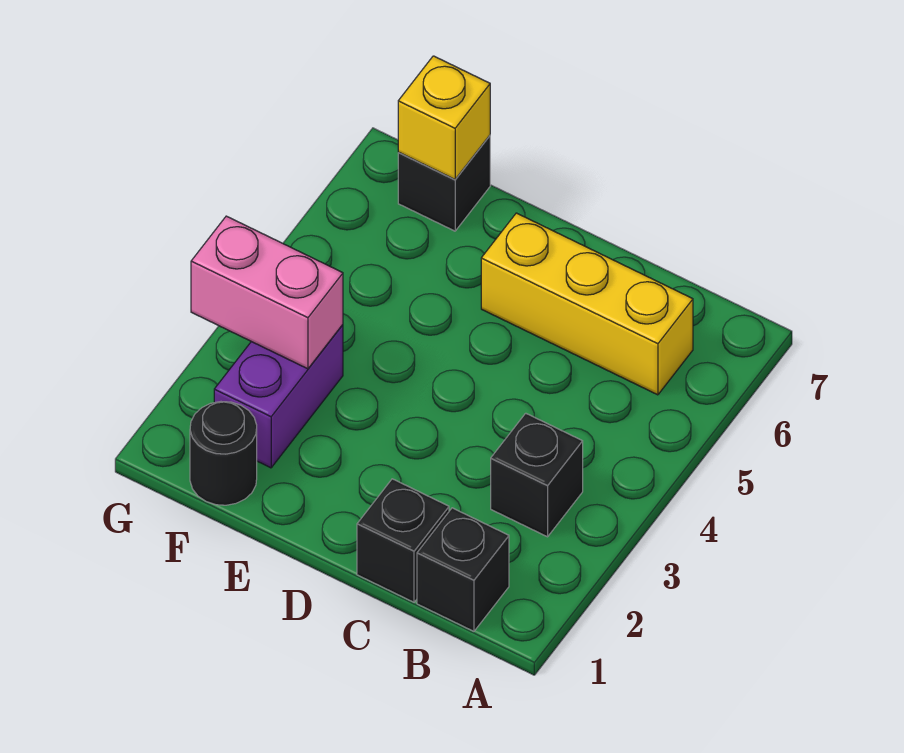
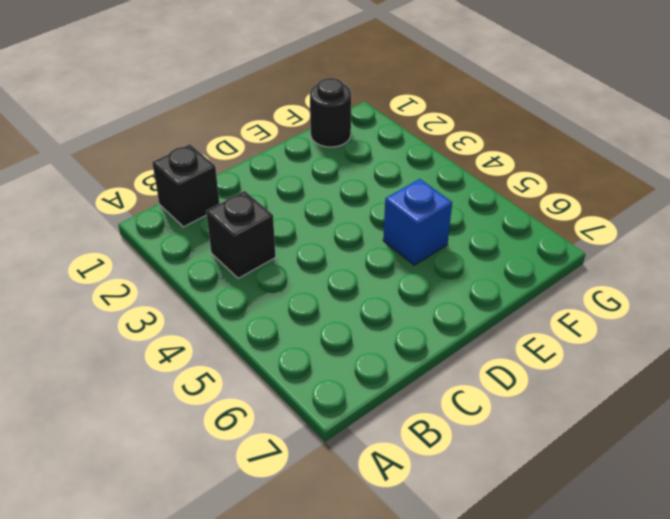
blue brick E5 level 1 -> none
none -> yellow brick B6:D6 level 1
none -> black brick C1 level 1

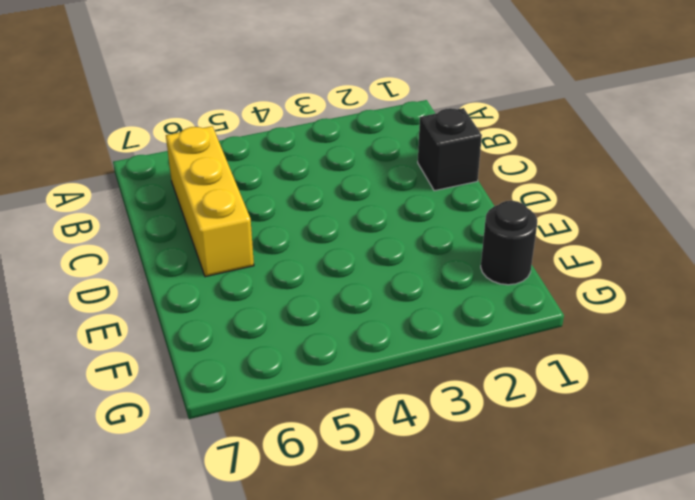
none -> black brick B1 level 1
none -> black brick B3 level 1

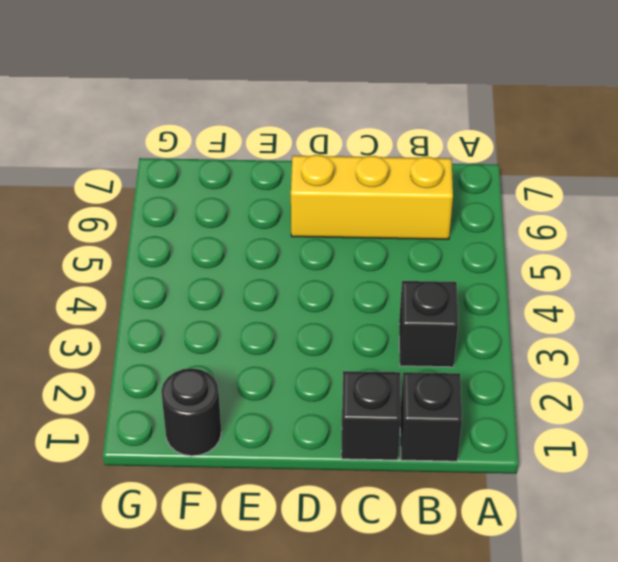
none -> purple brick F2:F3 level 1
none -> black brick F7 level 1

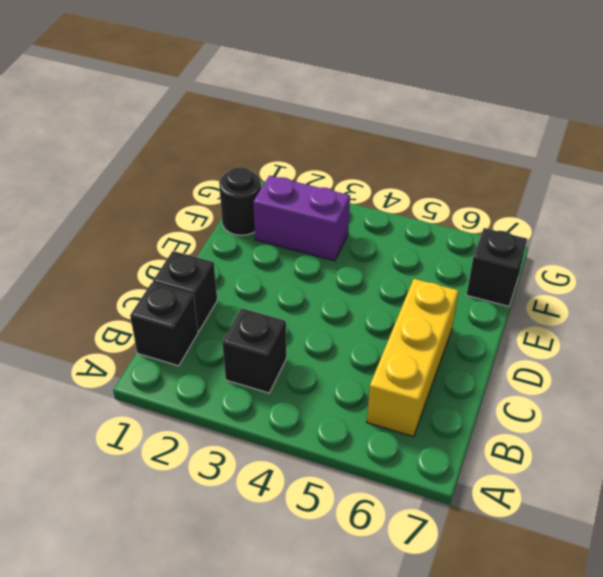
none -> pink brick F3:G3 level 2
none -> yellow brick F7 level 2

